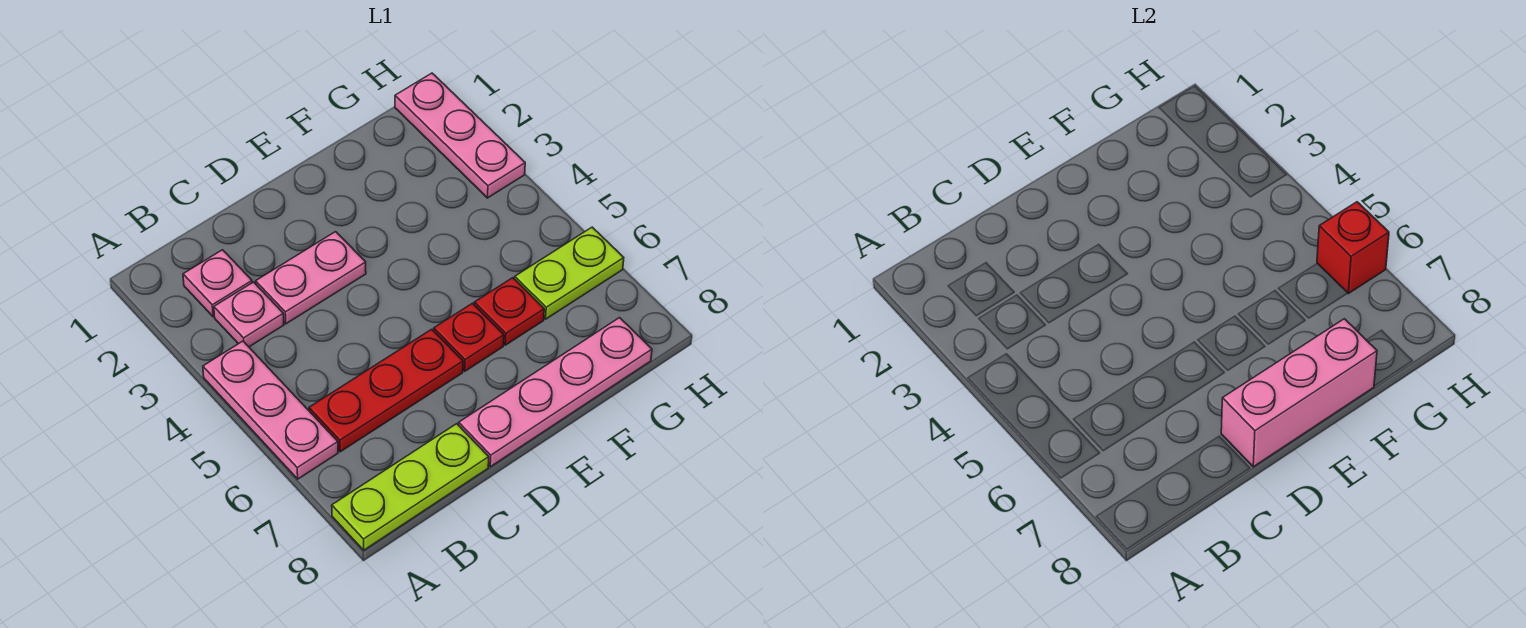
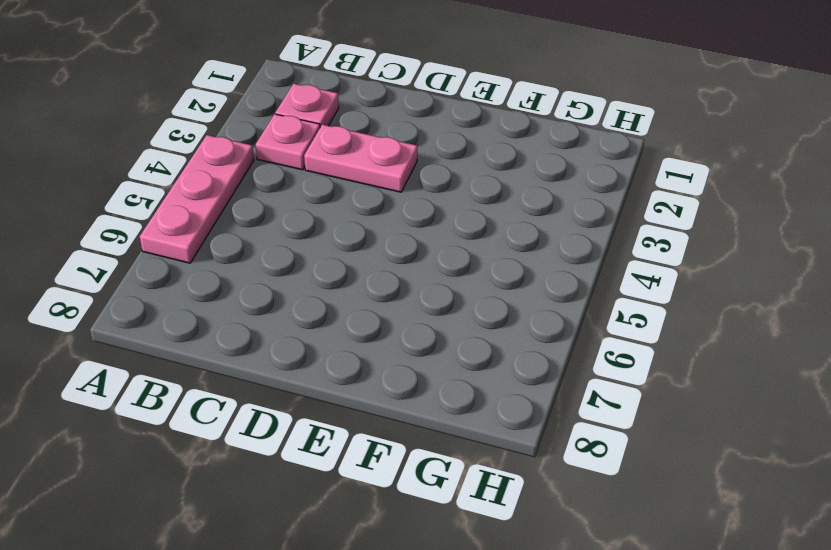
none -> lime plate A8:C8 level 1
none -> red plate B6:D6 level 1
none -> pink plate D8:G8 level 1

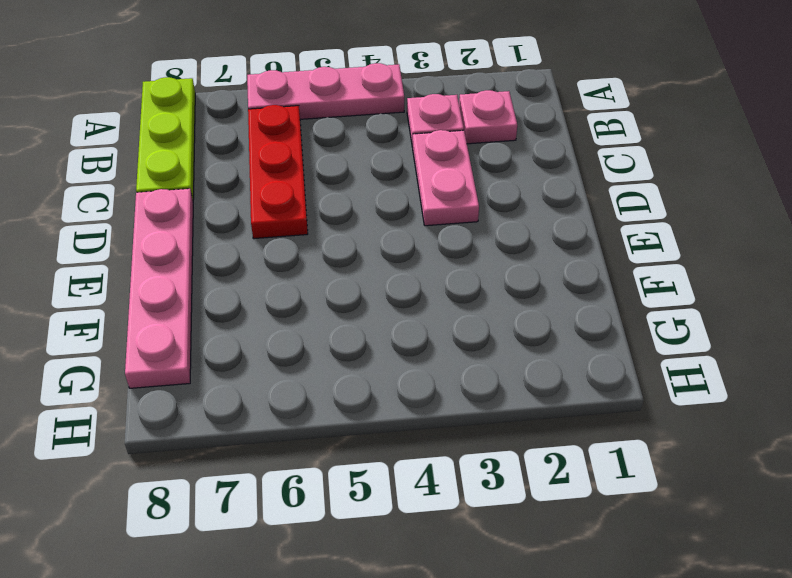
none -> red plate E6 level 1
none -> red plate F6 level 1
none -> lime plate G6:H6 level 1

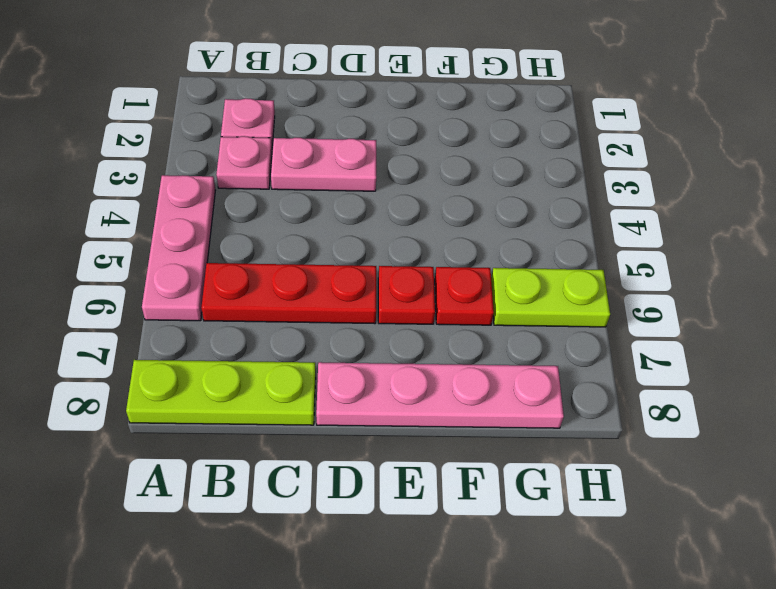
none -> pink plate H1:H3 level 1
none -> pink brick D8:F8 level 2
none -> red brick H6 level 2

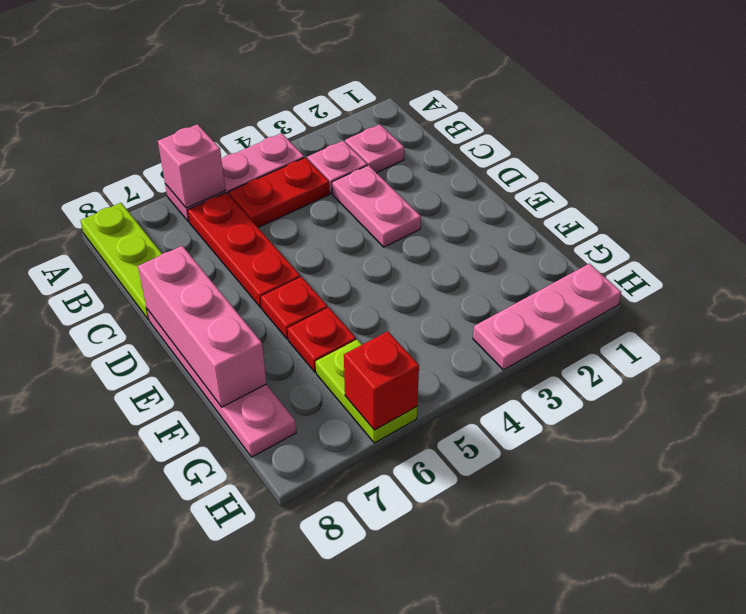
pink brick A6 level 2 -> none
red plate B4:B5 level 1 -> none

